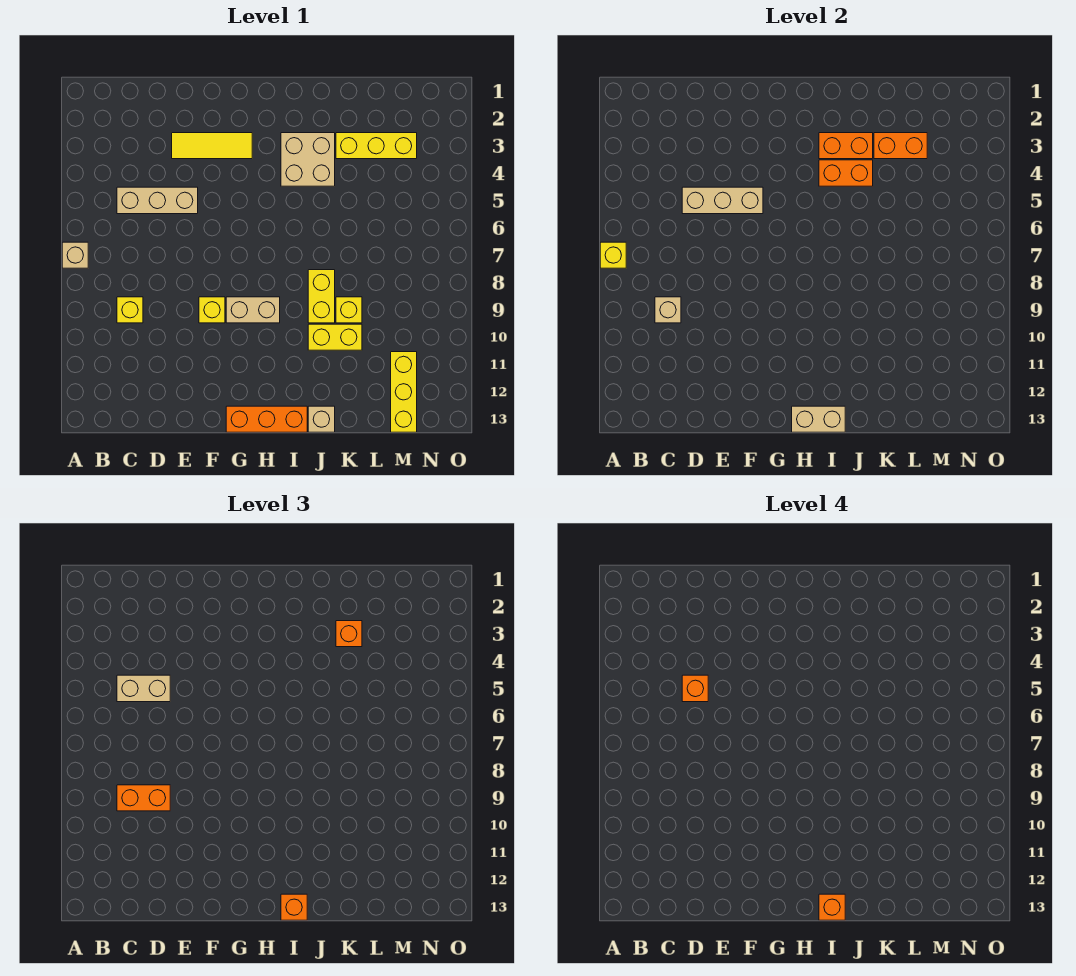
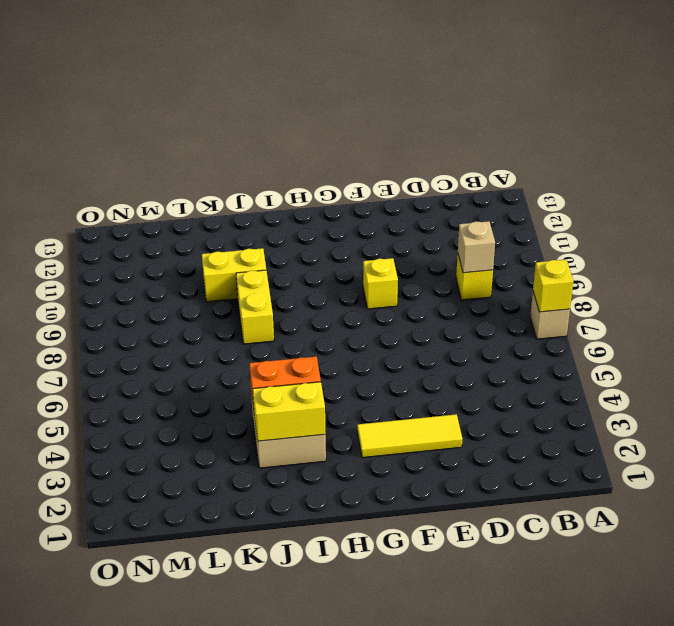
yellow brick I3:J3 level 2 -> orange brick I3:J3 level 2
none -> tan brick C5:E5 level 1
none -> tan brick G9:H9 level 1
none -> orange brick G13:I13 level 1

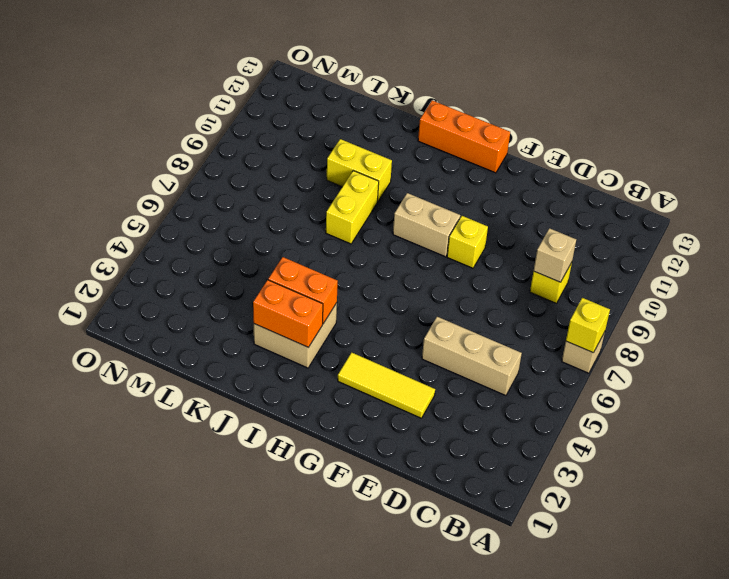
none -> tan brick J13 level 1
none -> yellow brick K3:M3 level 1
none -> yellow brick K9 level 1

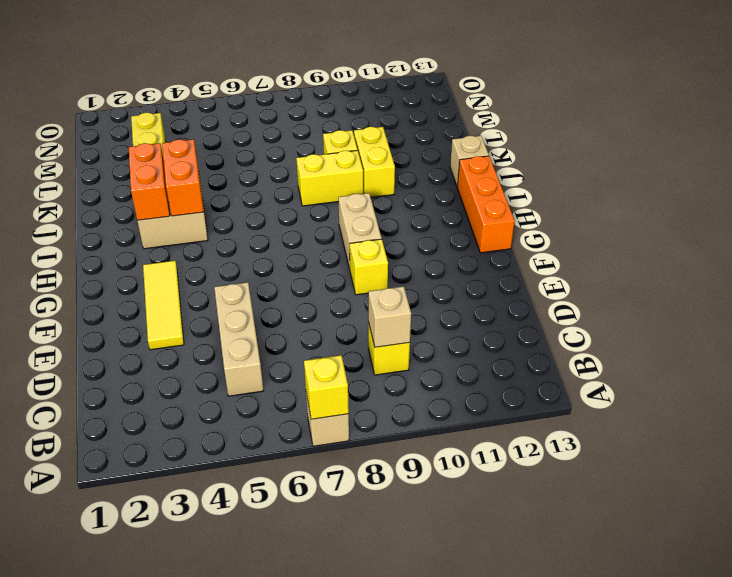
none -> yellow brick M11:M13 level 1
none -> tan brick D5:F5 level 2
none -> tan brick H13:I13 level 2

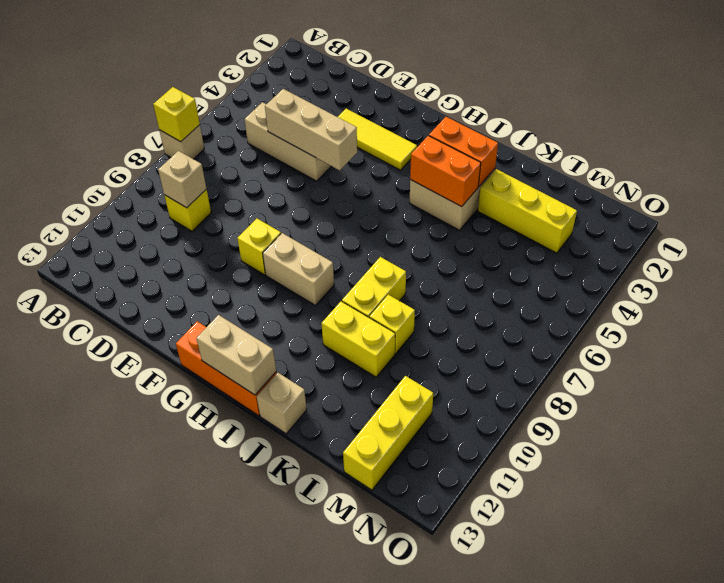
none -> orange brick K3:L3 level 2
none -> tan brick C5:D5 level 3
none -> orange brick C9:D9 level 3

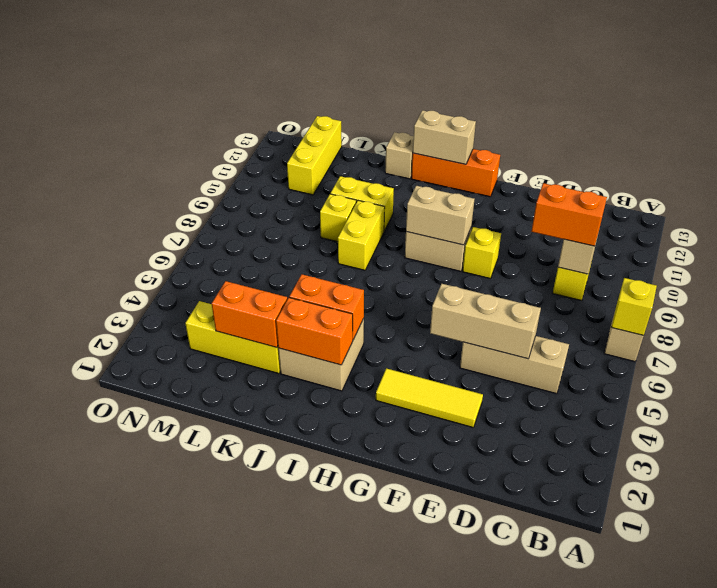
tan brick G9:H9 level 2 -> tan brick C5:D5 level 3
none -> orange brick I13 level 3
none -> orange brick K3 level 3
none -> orange brick D5 level 4

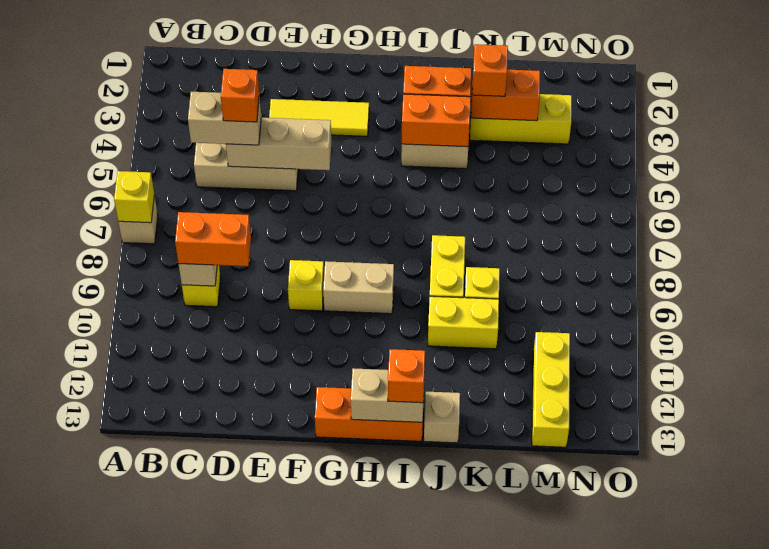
none -> orange brick I13 level 4

